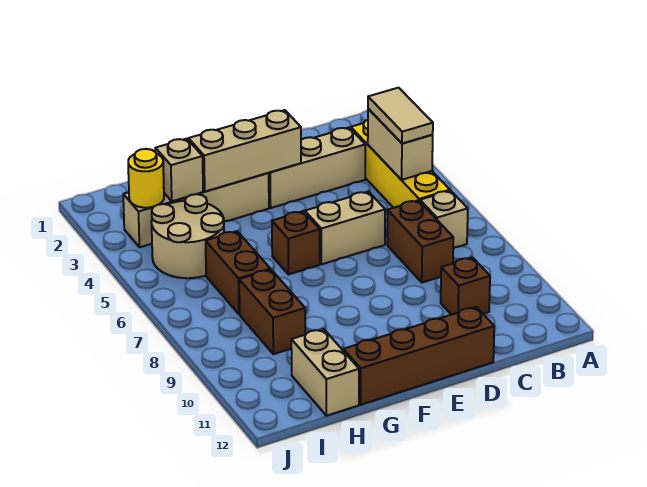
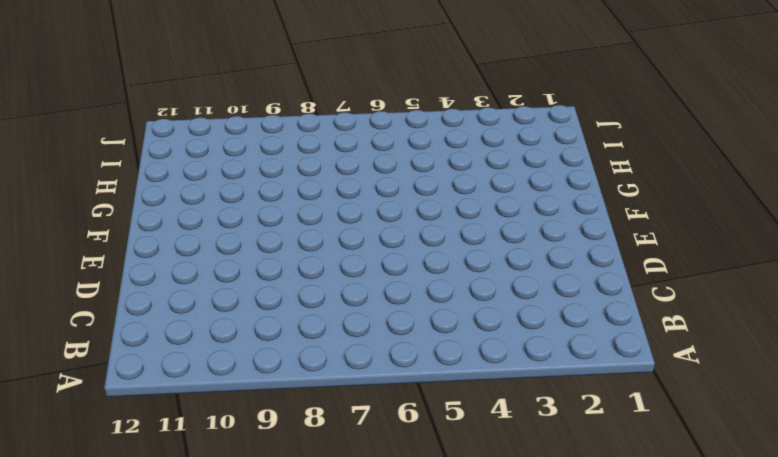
none -> yellow brick B3:B6 level 1
none -> tan brick B7 level 1
none -> tan brick C3:E3 level 1

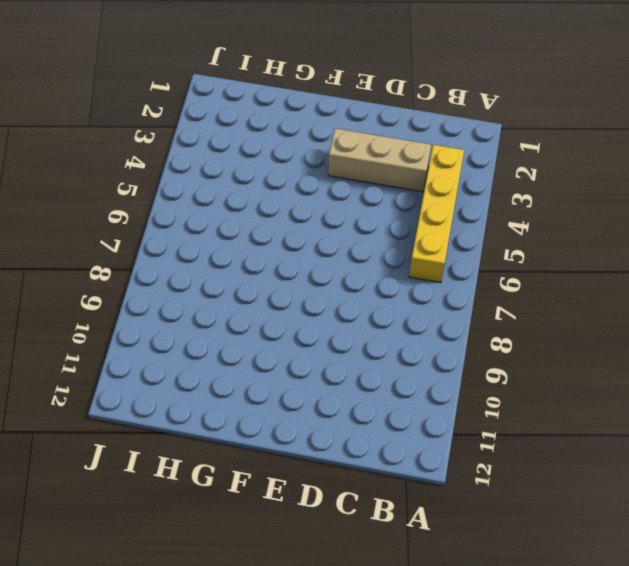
none -> tan brick B7 level 1
none -> brown brick C7:C8 level 1
none -> brown brick C10 level 1

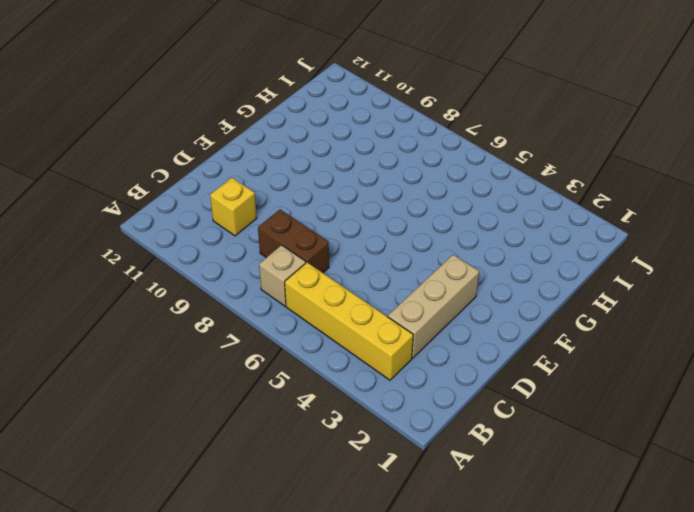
yellow brick C10 level 1 -> brown brick C10 level 1
none -> tan brick D6:E6 level 1
none -> brown brick D12:G12 level 1
none -> tan brick F3:I3 level 1

